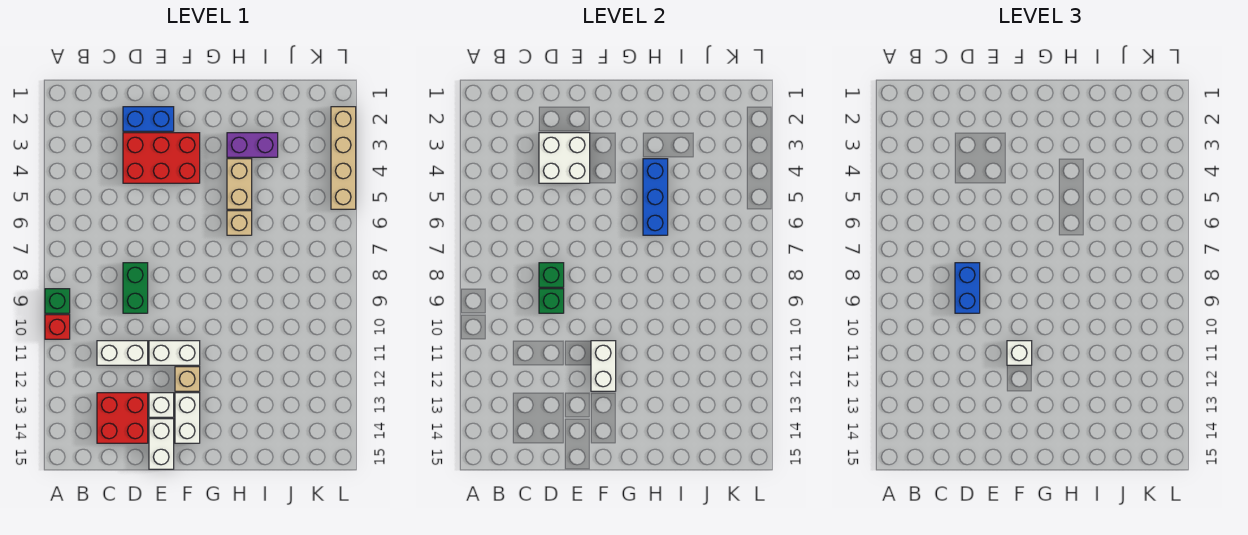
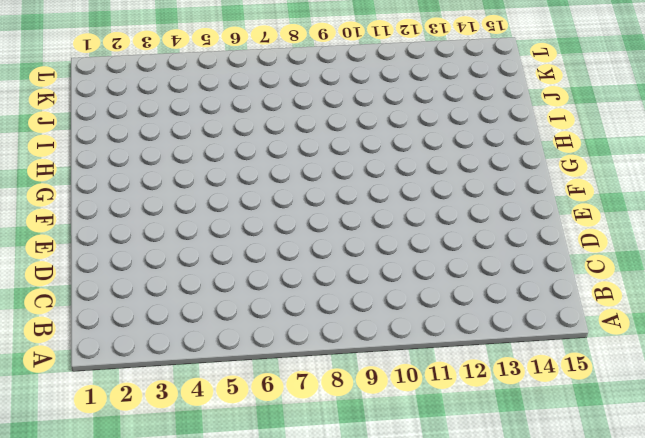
none -> green brick A9 level 1
none -> red brick A10 level 1
none -> white brick C11:D11 level 1

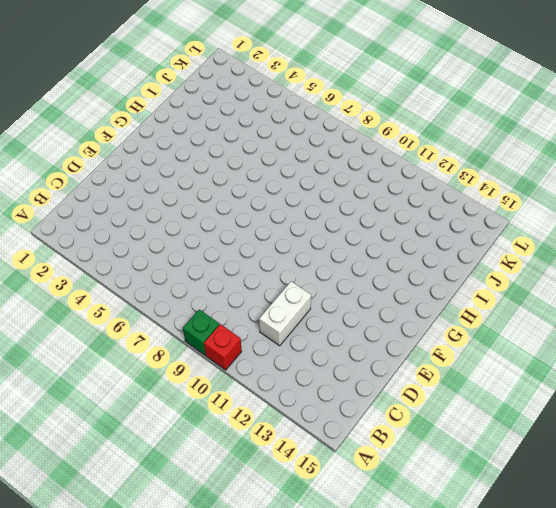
none -> red brick C13:D14 level 1
none -> blue brick D2:E2 level 1
none -> red brick D3:F4 level 1

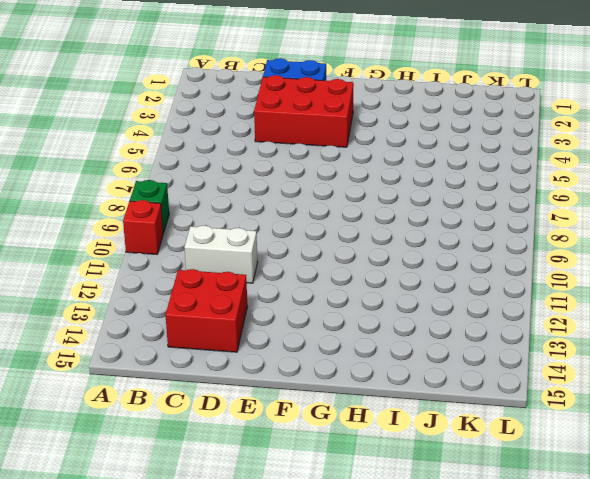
none -> green brick D8:D9 level 1
none -> white brick E11:F11 level 1
none -> white brick E13 level 1

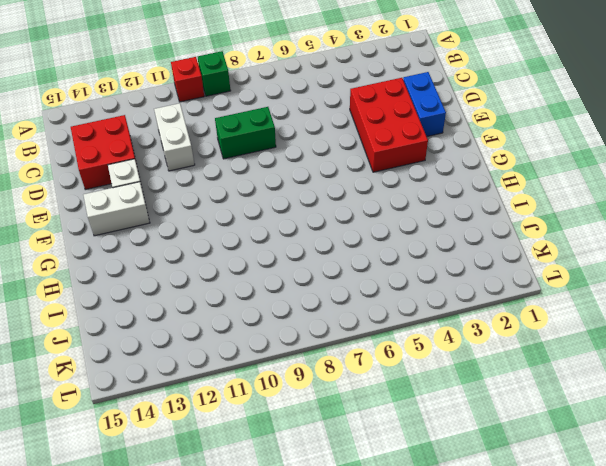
none -> white brick E11:F11 level 1
none -> white brick E14:E15 level 1
none -> tan brick F12 level 1

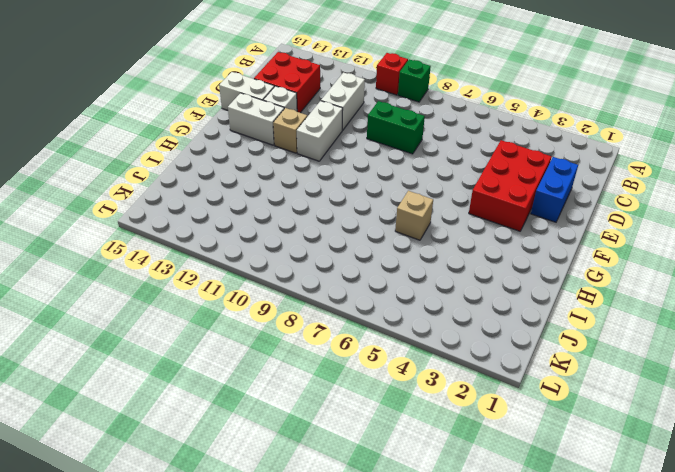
none -> purple brick H3:I3 level 1
none -> tan brick H4:H5 level 1
none -> tan brick L2:L5 level 1

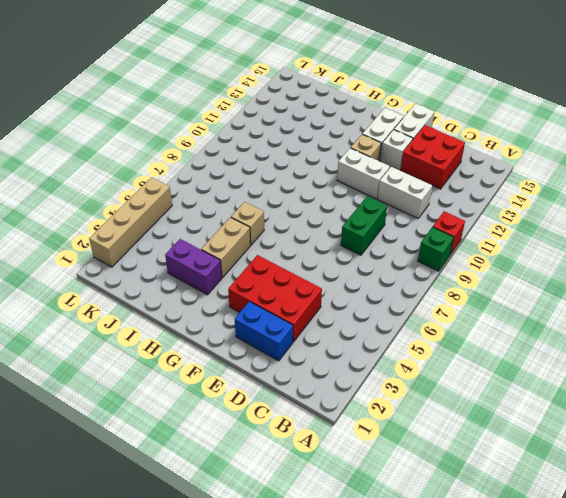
none -> white brick D3:E4 level 2
none -> green brick D8 level 2
none -> green brick D9 level 2

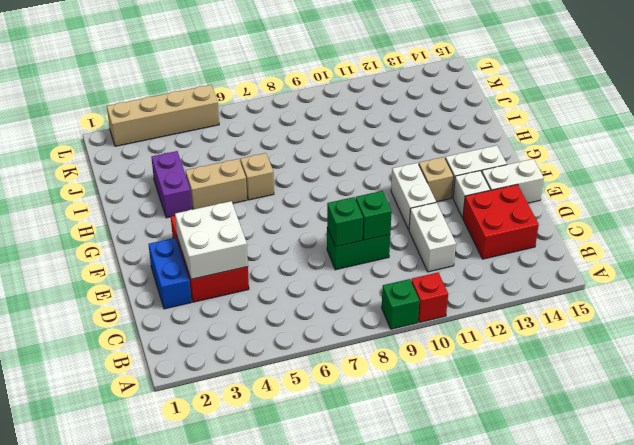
none -> white brick F11:F12 level 2
none -> blue brick H4:H6 level 2
none -> blue brick D8:D9 level 3

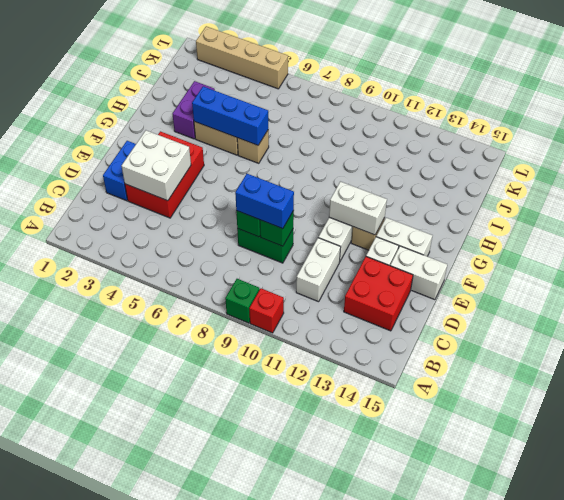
none -> white brick F11 level 3

